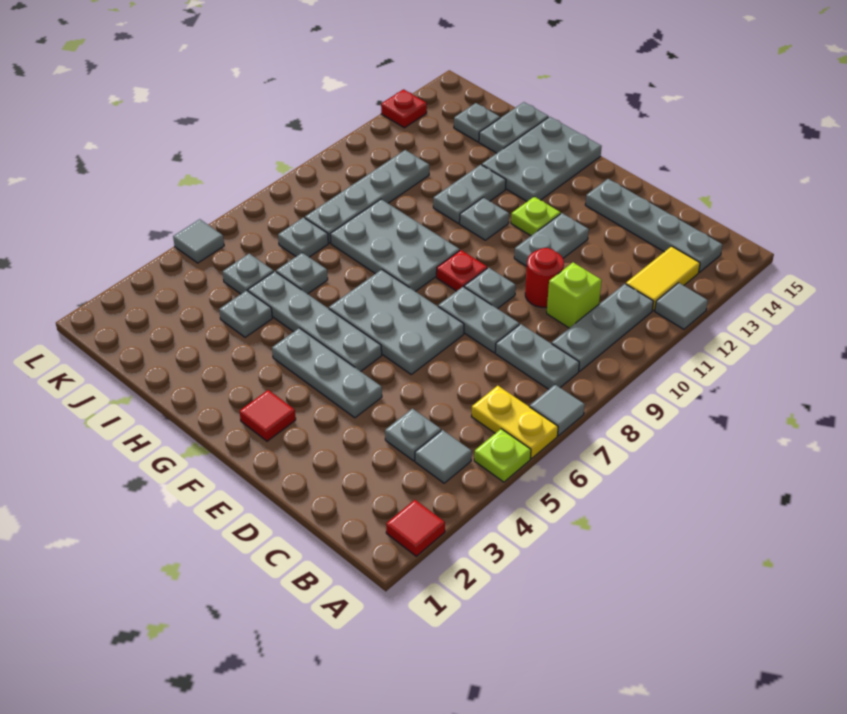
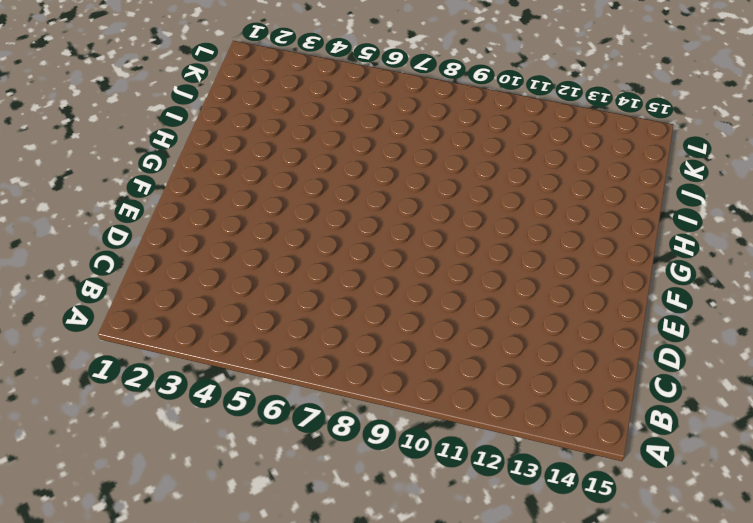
none -> red tile A2 level 1
none -> lime plate A5 level 1
none -> yellow plate A6:B6 level 1
none -> grey tile A7 level 1

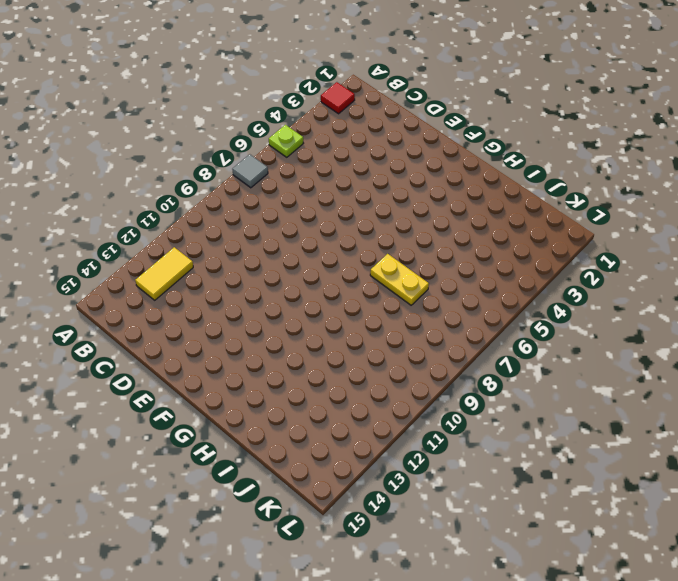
yellow plate H7:I7 level 1 -> yellow plate A6:B6 level 1
none -> grey tile A12 level 1
none -> grey tile B4 level 1
none -> grey plate B8:C8 level 1
none -> grey plate B9:B11 level 1

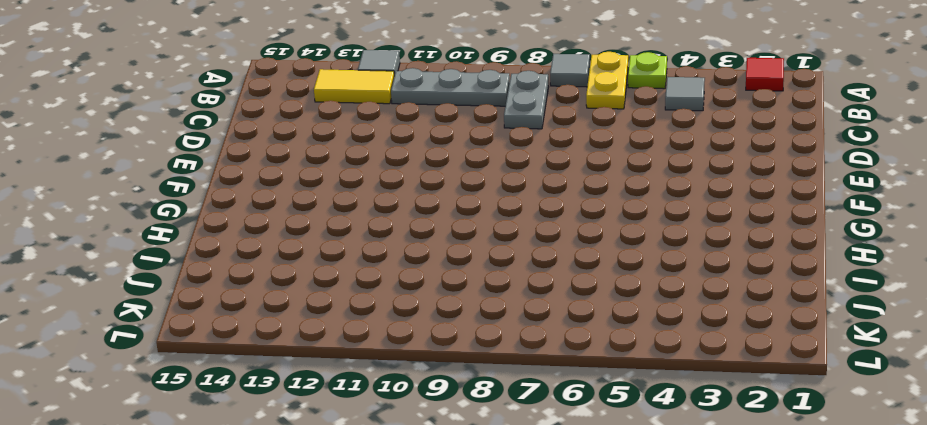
none -> grey plate B14:E14 level 1
none -> grey plate C4 level 1
none -> lime brick C10 level 1
none -> grey plate D8:E8 level 1

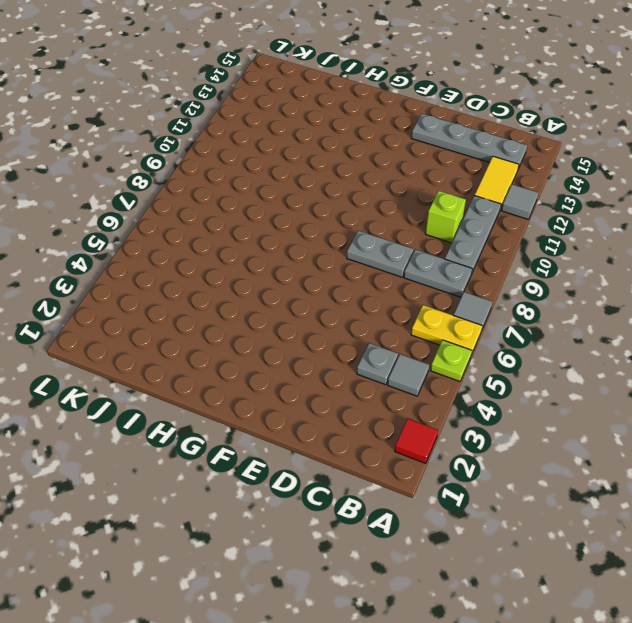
none -> red round brick D10 level 1
none -> grey plate E4:G4 level 1
none -> grey plate E6:G7 level 1
none -> grey plate E9 level 1

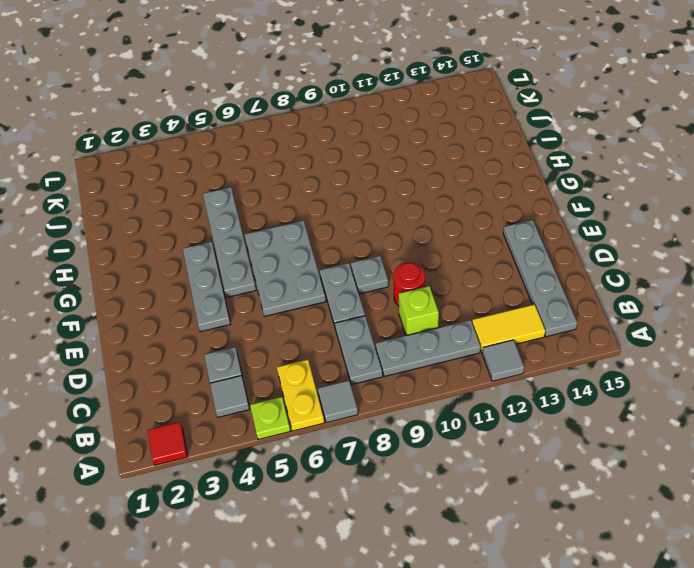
none -> grey plate E11:E12 level 1
none -> red tile F2 level 1
none -> red plate F9 level 1
none -> lime plate F12 level 1

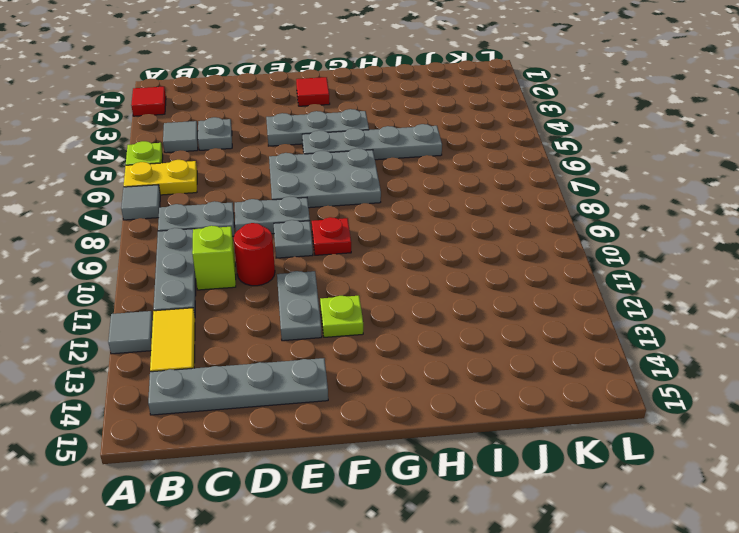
none -> grey plate G8:I9 level 1
none -> grey plate G11 level 1
none -> grey plate G13:H15 level 1
none -> grey plate H11:H12 level 1

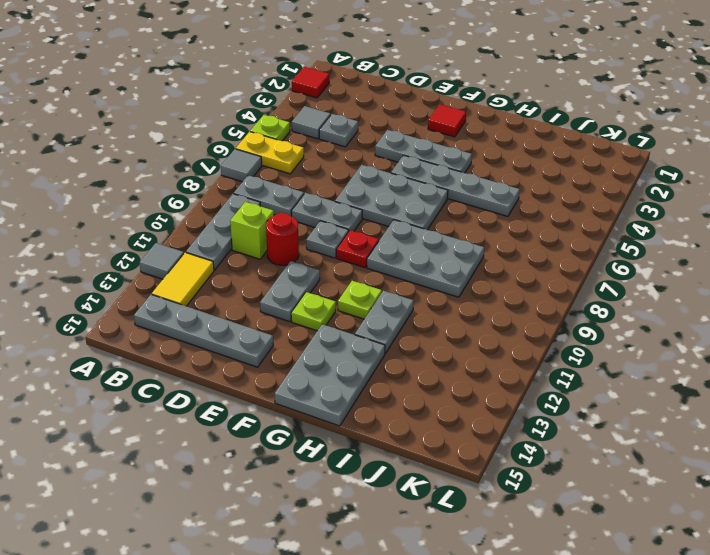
lime plate G11 level 1 -> grey plate G11 level 1
none -> grey plate I4 level 1
none -> grey plate I6 level 1
none -> grey plate I14:I15 level 1
none -> grey plate J5 level 1

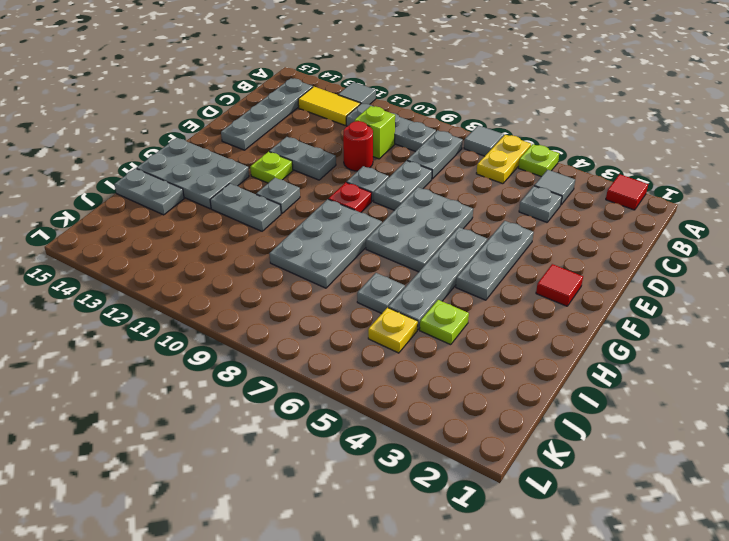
lime plate I4 level 1 -> grey plate I4 level 1
yellow plate J5 level 1 -> grey plate J5 level 1
none -> grey plate J7 level 1
none -> grey plate J8:J11 level 1
none -> grey plate J14 level 1
none -> grey tile L5 level 1

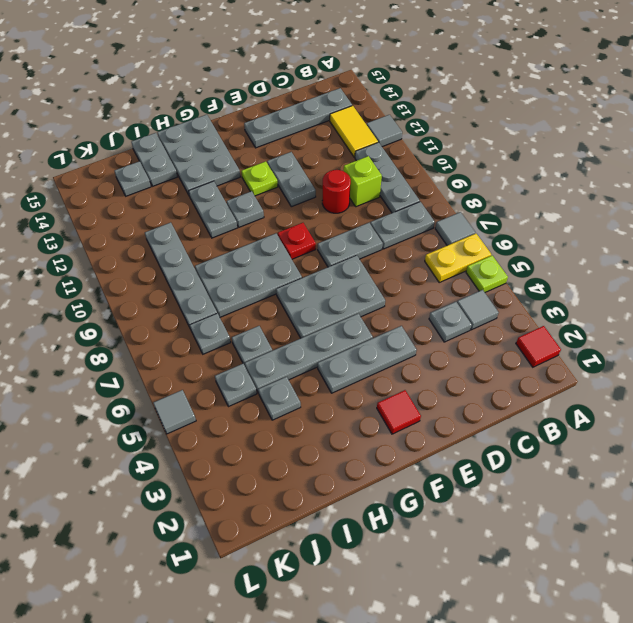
none -> grey plate E9 level 1
none -> red plate L13 level 1

